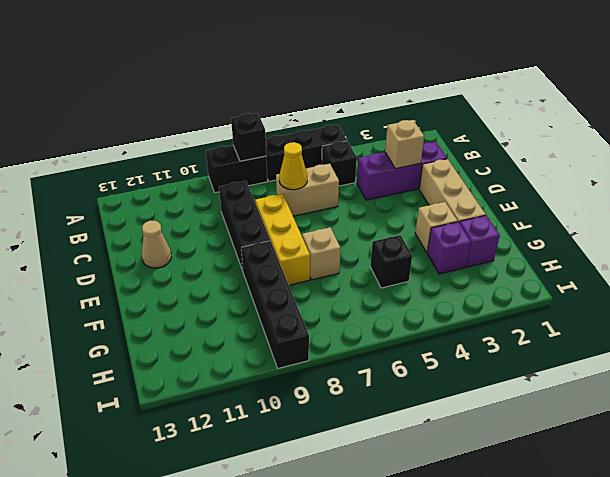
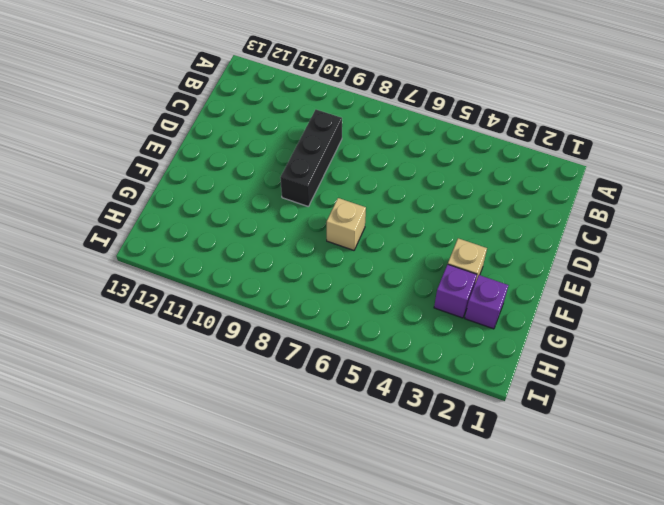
none -> black brick A5:A7 level 1
none -> black brick A8:A9 level 1
none -> black brick B5 level 1

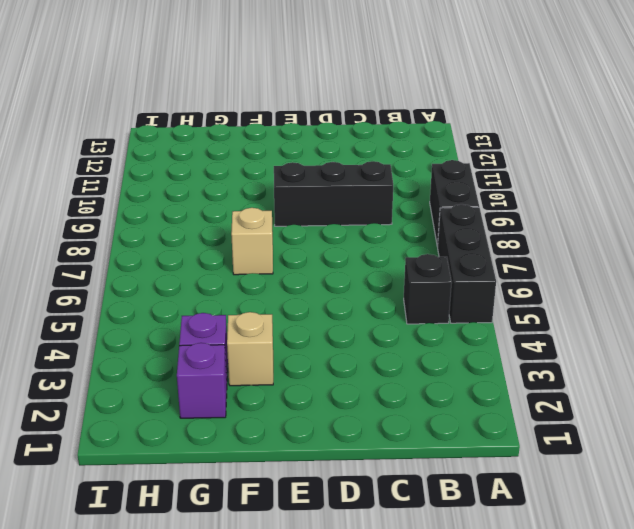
none -> purple brick C2:C4 level 1
none -> tan brick C6:C7 level 1
none -> tan brick D2:F2 level 1

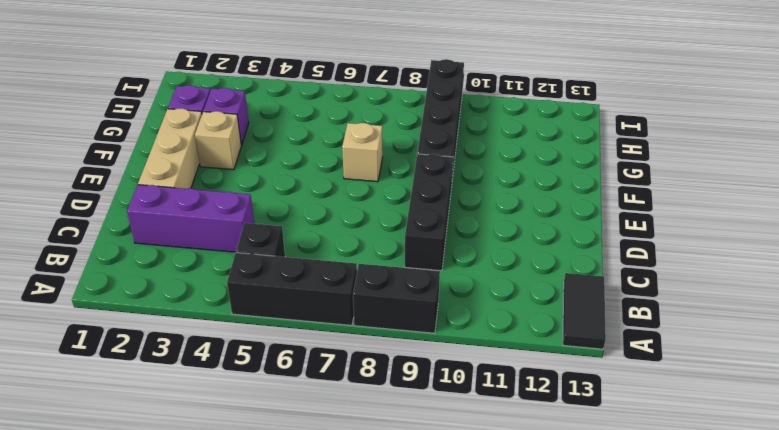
black tile A13:B13 level 1 -> none
none -> tan brick C6:C7 level 1
none -> yellow brick D8:F8 level 1
none -> tan cone D12 level 1

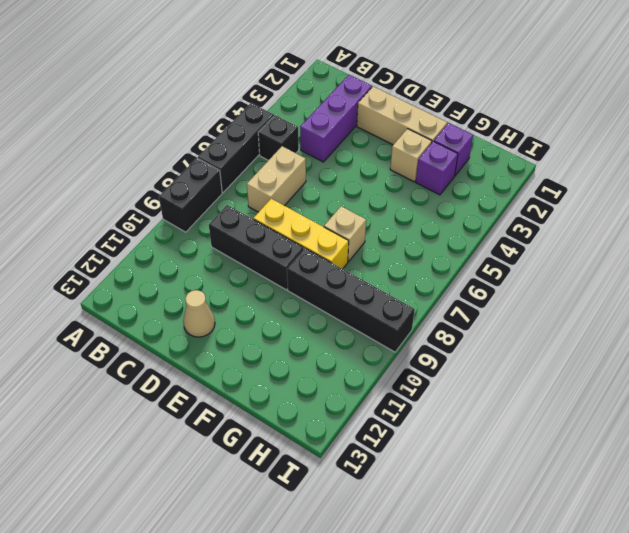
none -> black brick G5 level 1
none -> black brick A8 level 2
none -> tan brick C3 level 2

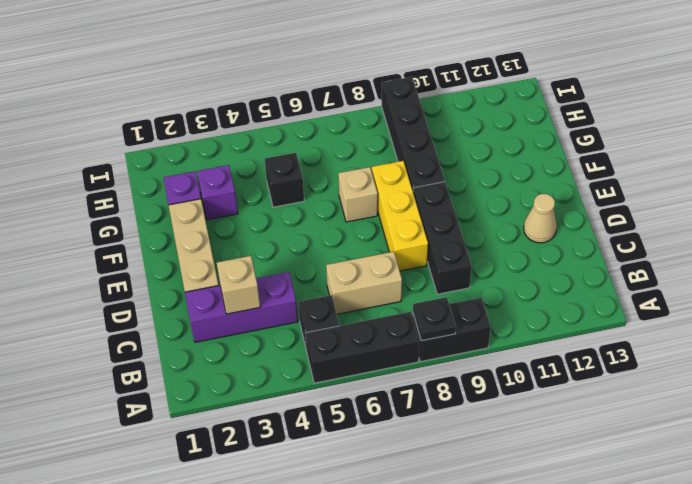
black plate A8 level 2 -> black brick A8 level 2
none -> tan brick F3 level 1
none -> yellow cone C7 level 2

